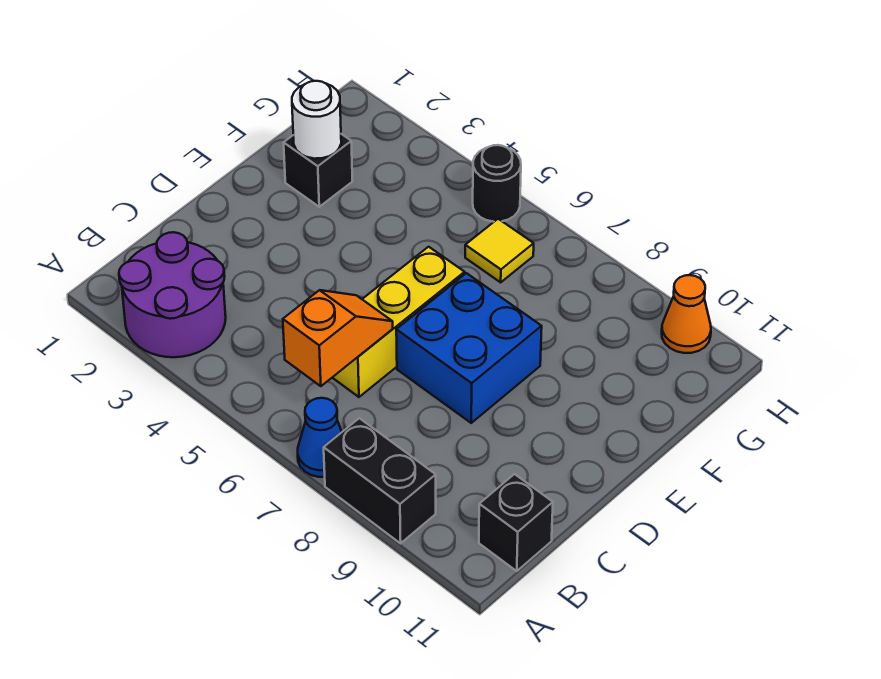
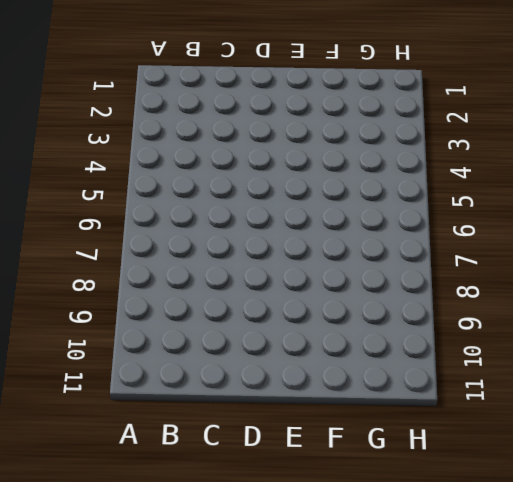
none -> purple round brick A2:B3 level 1
none -> blue cone A7 level 1
none -> black brick A8:A9 level 1

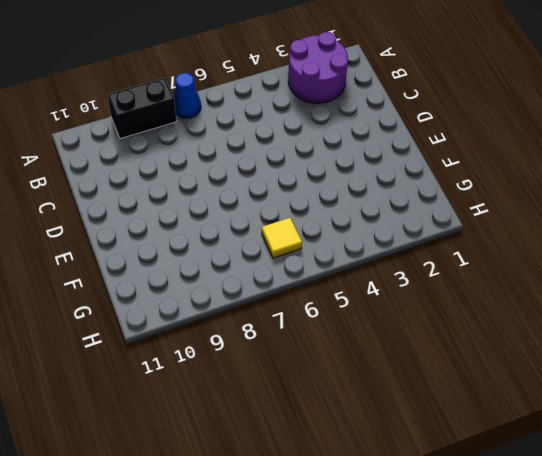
none -> black brick B11 level 1
none -> yellow brick C6:E6 level 1
none -> blue brick D7:E8 level 1

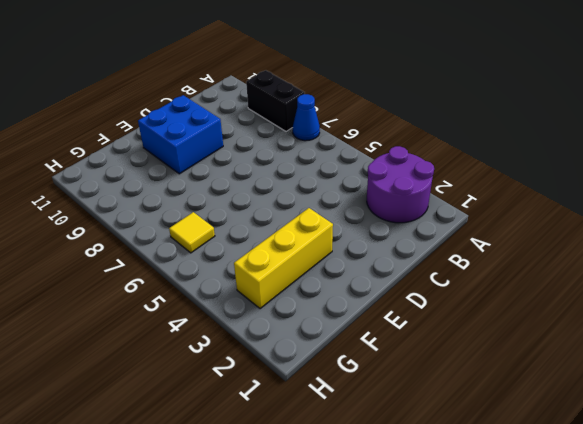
blue brick D9:E10 level 1 -> blue brick D7:E8 level 1
yellow brick E3:G3 level 1 -> yellow brick C6:E6 level 1
none -> black brick B11 level 1
none -> black brick F2 level 1
none -> black round brick H5 level 1

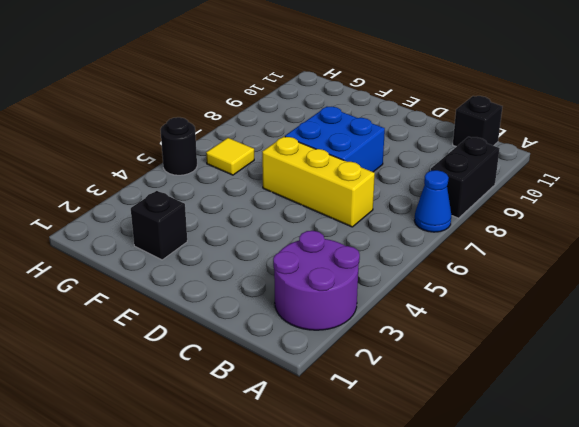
none -> orange cone H10 level 1
none -> orange slope B6:C6 level 2 top B
none -> white round brick F2 level 2

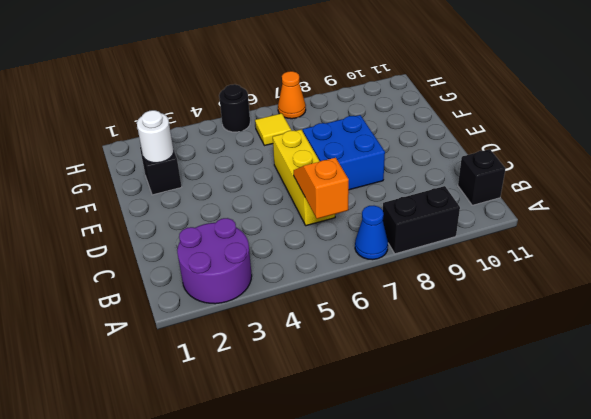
orange cone H7 level 1 -> orange cone H10 level 1

